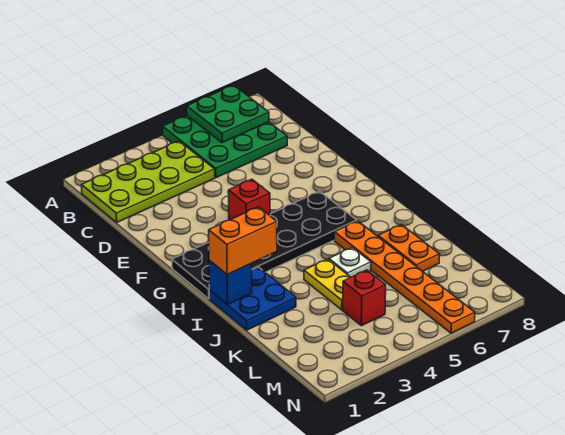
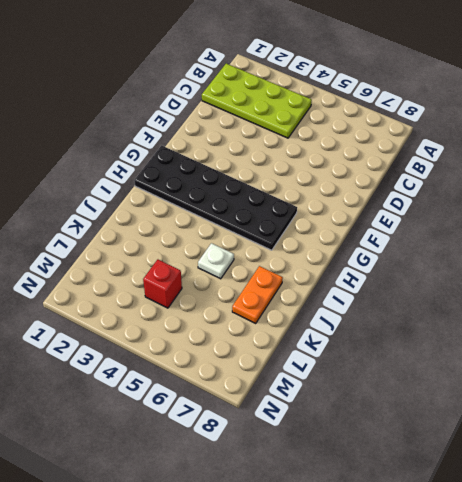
none -> green plate A5:C7 level 1
none -> red brick F4 level 1
none -> blue plate I1:J2 level 1

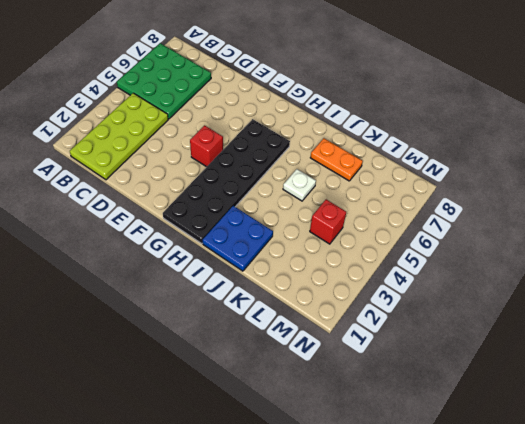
none -> orange plate I6:N6 level 1
none -> yellow plate J4:K4 level 1
none -> green plate A6:B7 level 2

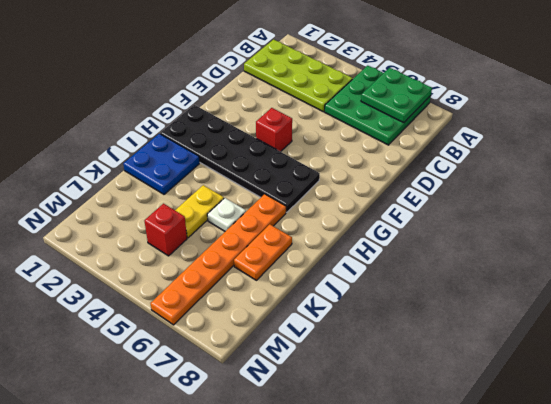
none -> blue brick I1 level 2
none -> orange brick I1:I2 level 3

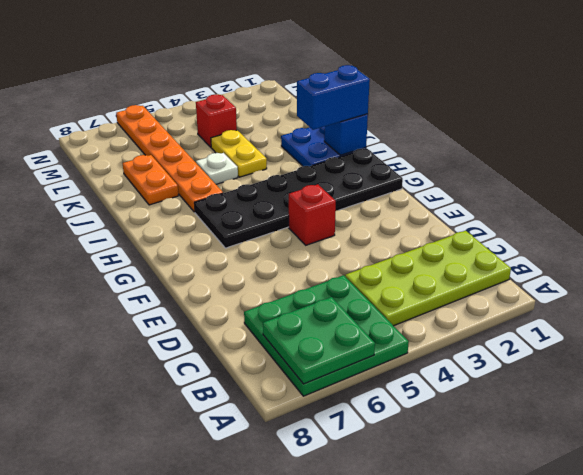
blue brick I1:I2 level 3 -> orange brick I1:I2 level 3

